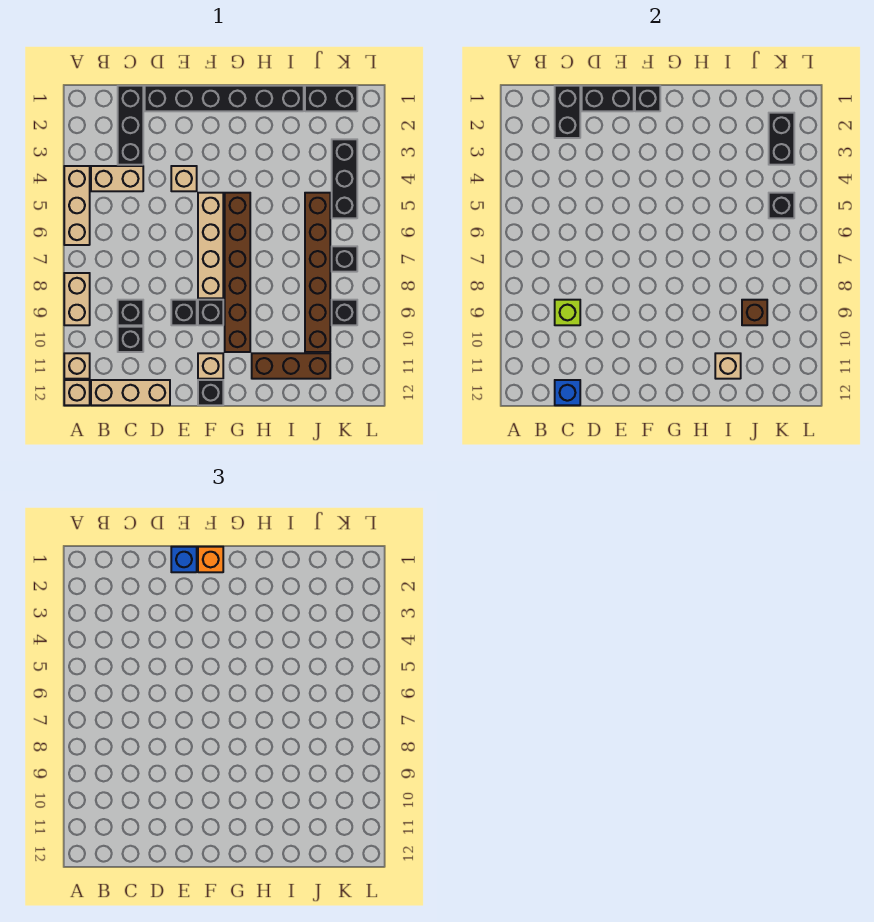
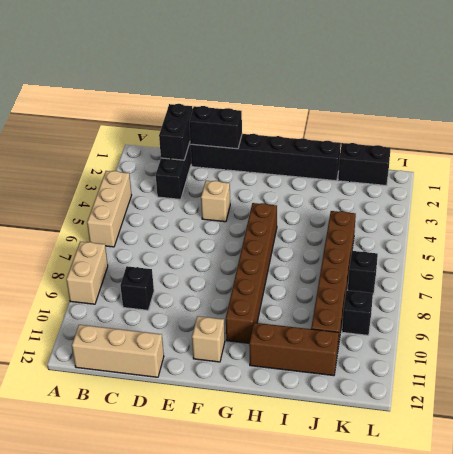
none -> tan brick A11 level 1
none -> tan brick A12 level 1
none -> tan brick B4:C4 level 1
none -> black brick C10 level 1

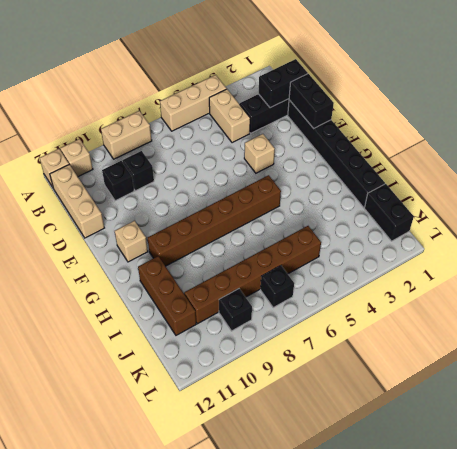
none -> black brick E9 level 1
none -> tan brick F5:F8 level 1
none -> black brick F9 level 1
none -> black brick F12 level 1

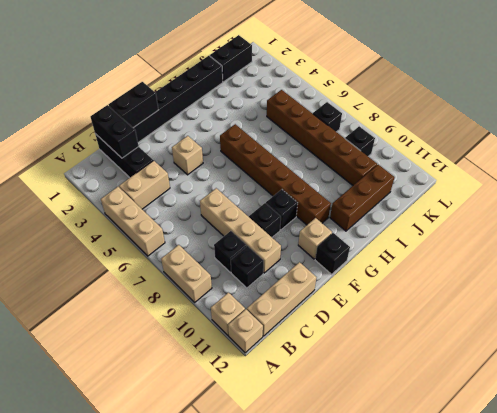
tan brick D7:D10 level 1 -> tan brick F5:F8 level 1
none -> black brick K3:K5 level 1
none -> lime brick C9 level 2
none -> blue brick C12 level 2
none -> black brick F1 level 2

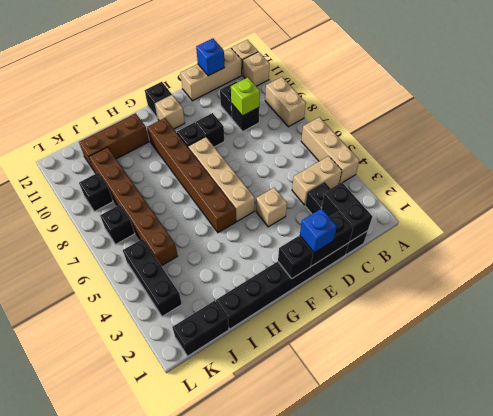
none -> tan brick I11 level 2
none -> brown brick J9 level 2
none -> black brick K2:K3 level 2
none -> black brick K5 level 2

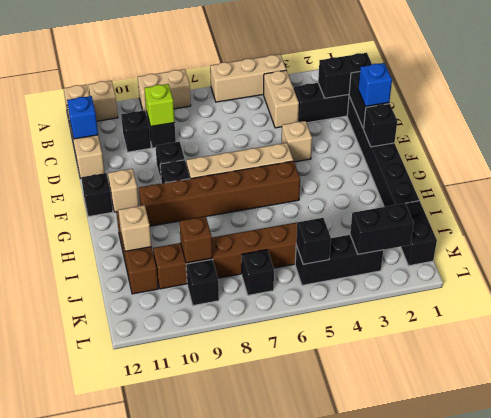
none -> orange brick F1 level 3

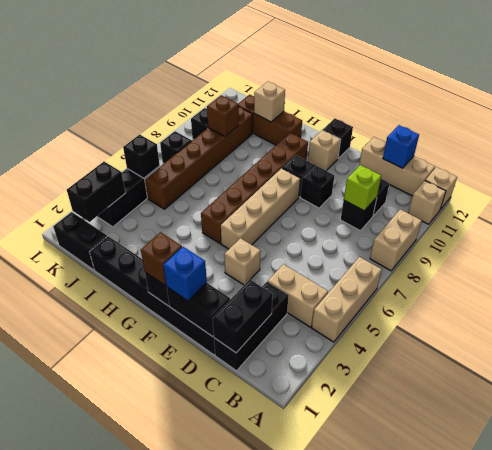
brown brick F1 level 3 -> orange brick F1 level 3

